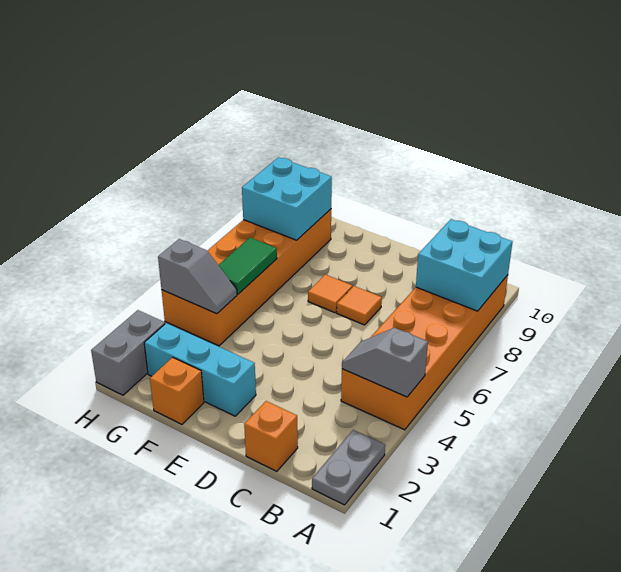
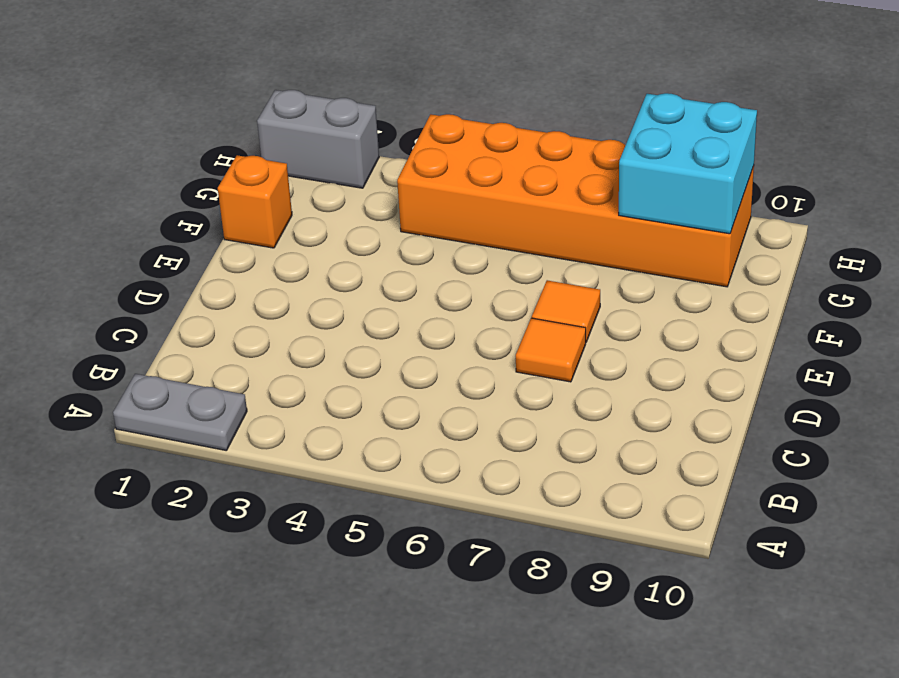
none -> orange brick A4:B9 level 1
none -> orange brick C1 level 1
none -> cyan brick E2:G2 level 1

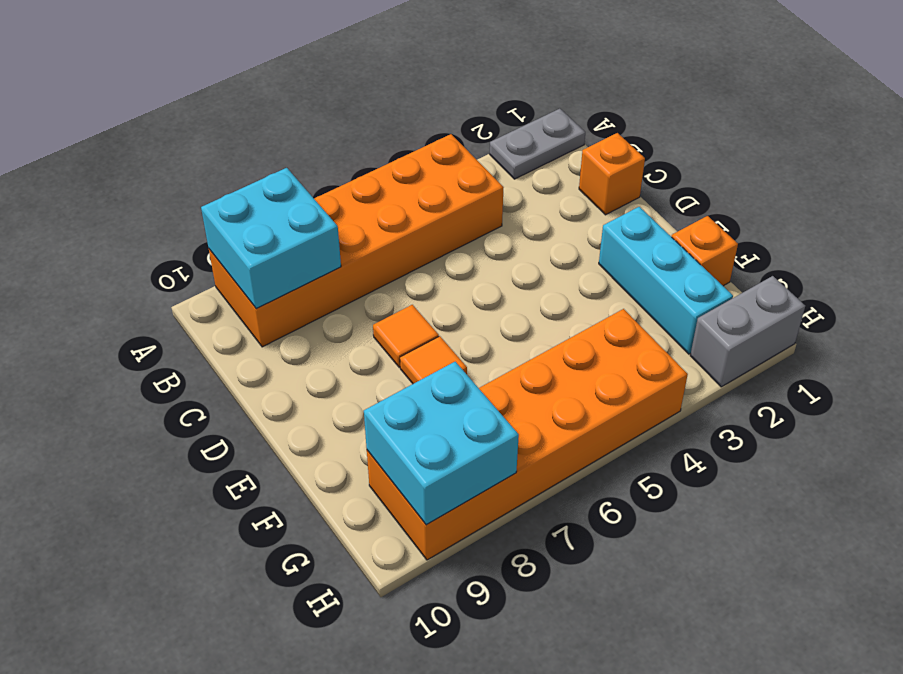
none -> grey slope A4:B4 level 2 top A
none -> grey slope G4:H4 level 2 top H
none -> green tile G5:G6 level 2

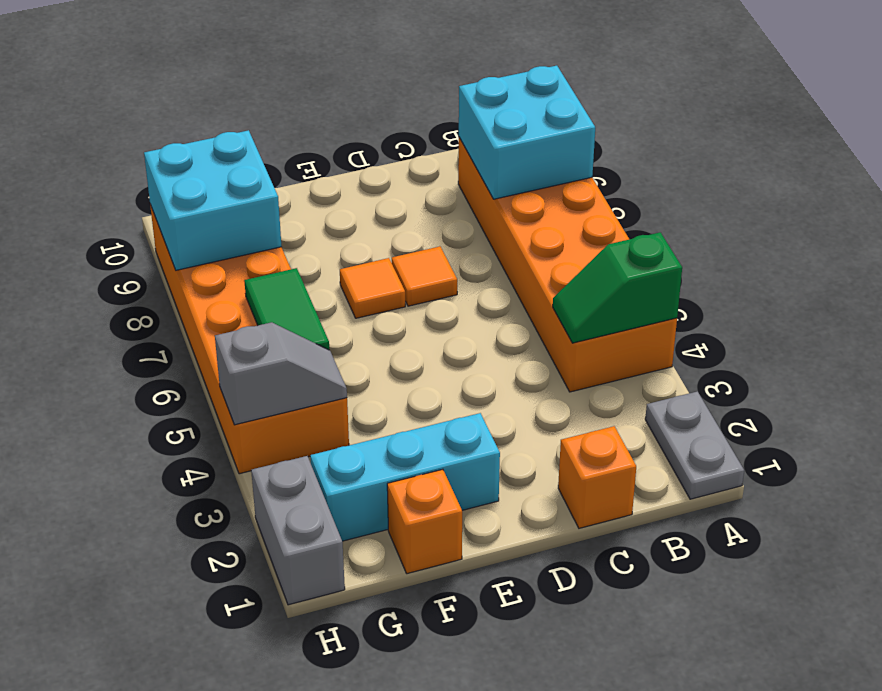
green slope A4:B4 level 2 top A -> grey slope A4:B4 level 2 top A

